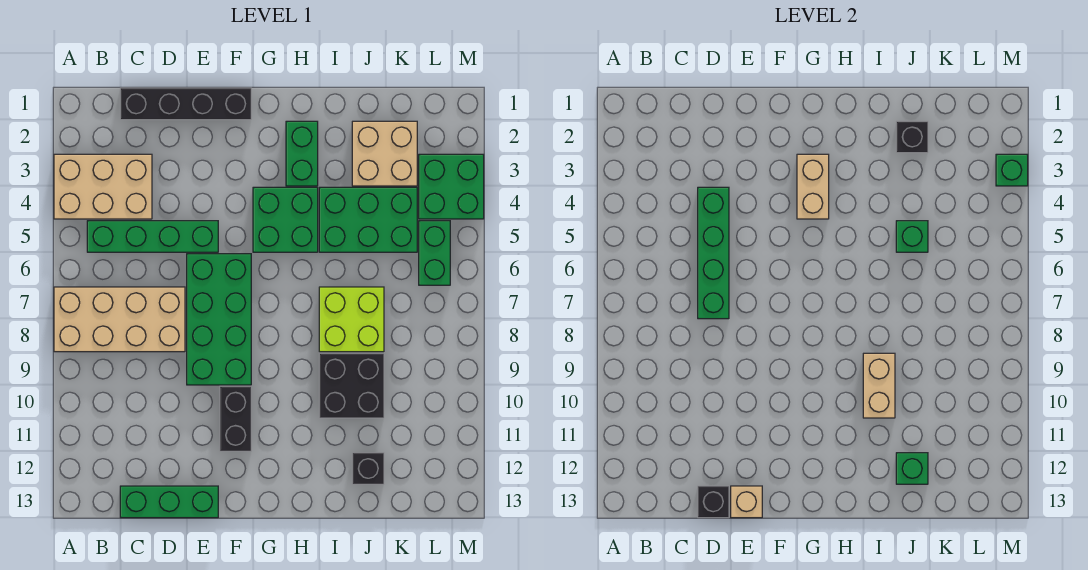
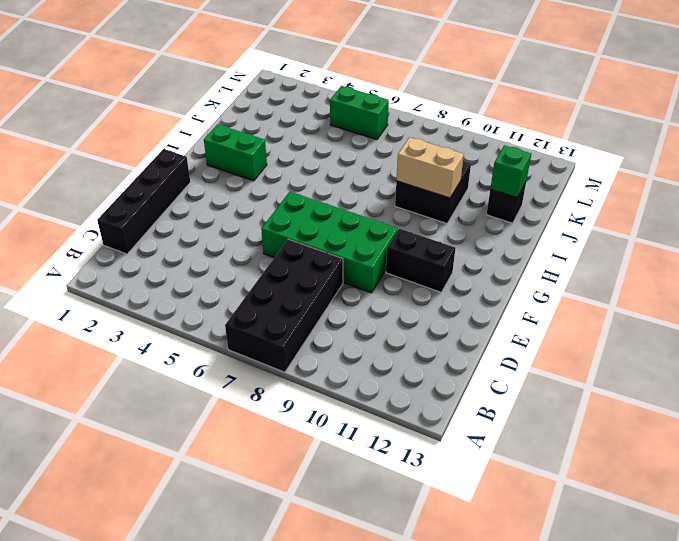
black brick A7:D8 level 1 -> tan brick A7:D8 level 1
none -> tan brick A3:C4 level 1
none -> green brick B5:E5 level 1
none -> green brick C13:E13 level 1

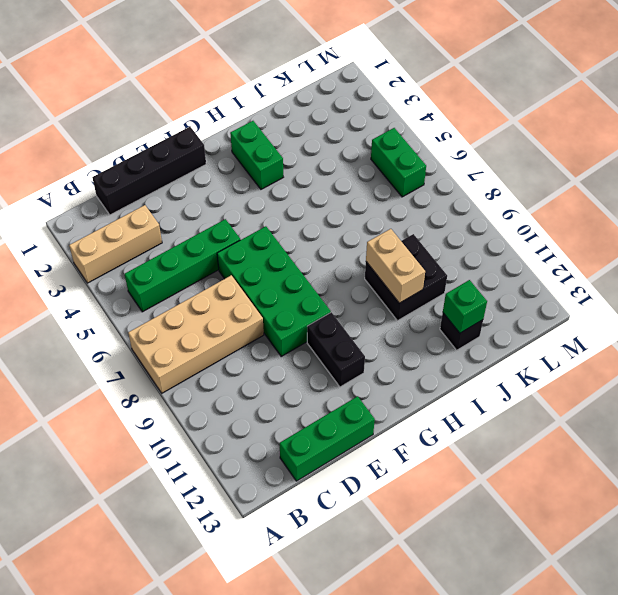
tan brick A3:C3 level 1 -> tan brick A3:C4 level 1
none -> green brick G4:H5 level 1
none -> green brick I4:K5 level 1
none -> lime brick I7:J8 level 1

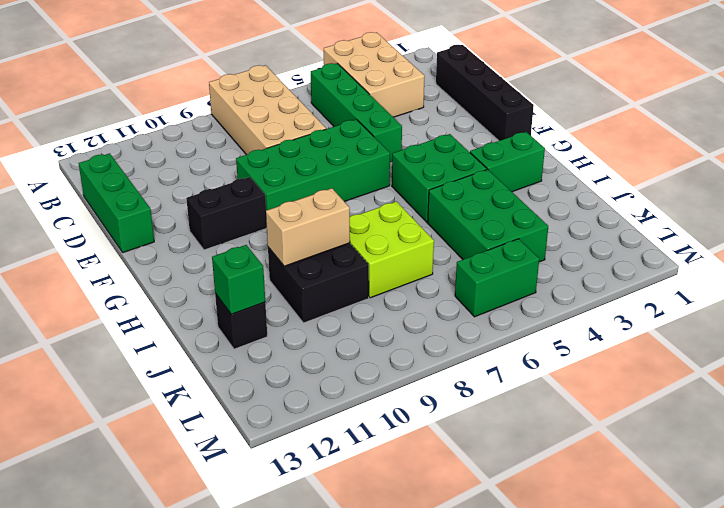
none -> tan brick J2:K3 level 1
none -> green brick L3:M4 level 1
none -> green brick D4:D7 level 2

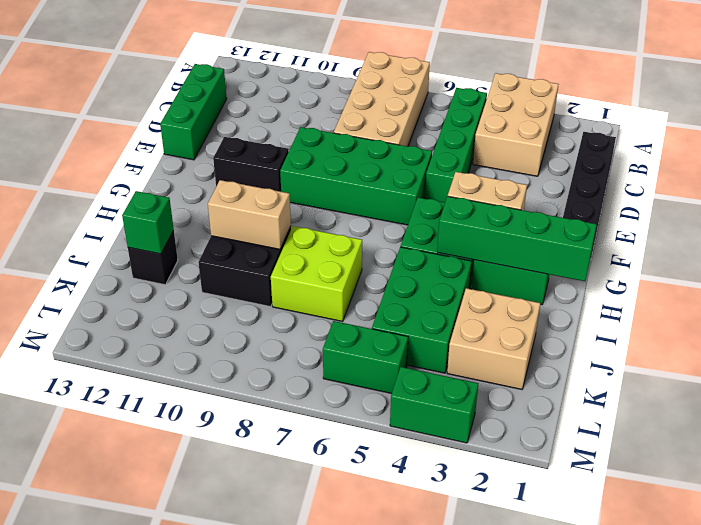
green brick H1:H4 level 2 -> green brick D4:D7 level 2
green brick M3:M4 level 1 -> green brick L3:M4 level 1
none -> black brick D13 level 2
none -> tan brick E13 level 2
none -> black brick J2 level 2

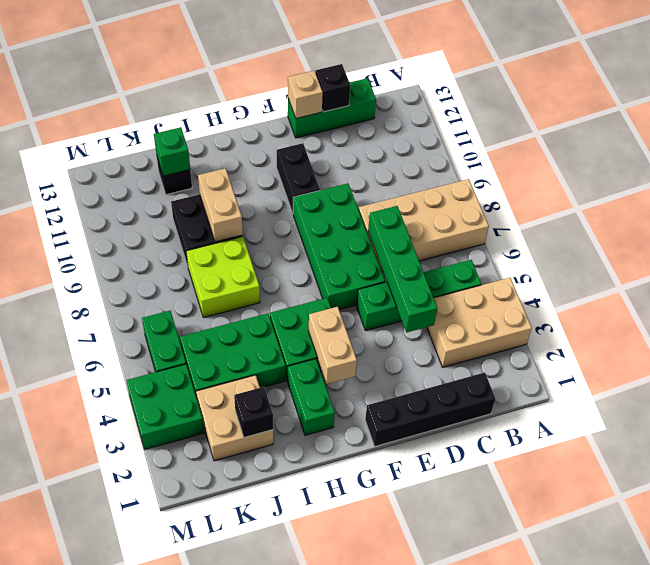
none -> green brick J5 level 2
none -> green brick M3 level 2

